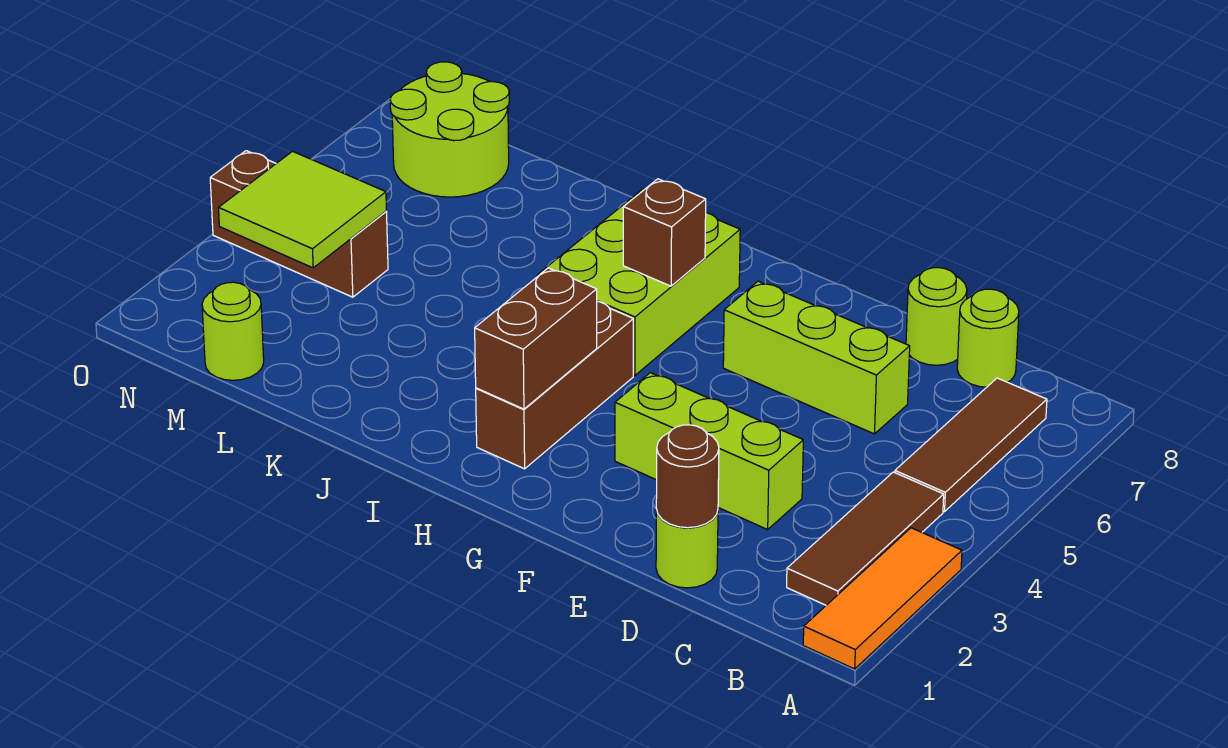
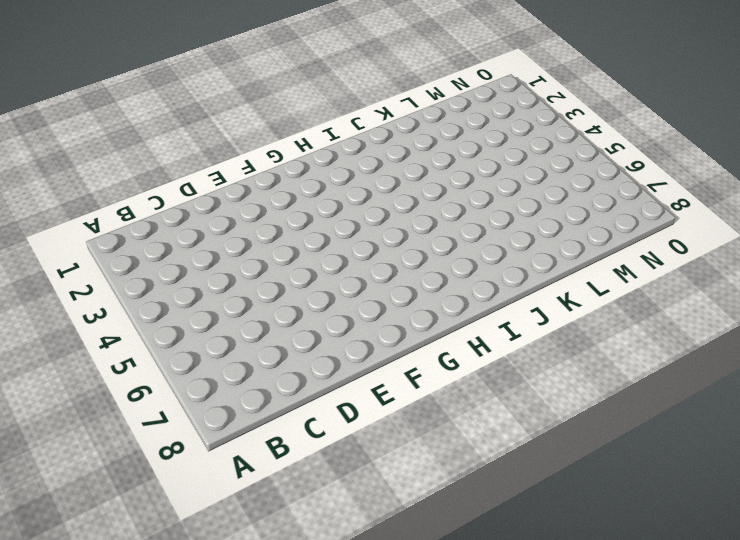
none -> orange tile A1:A3 level 1
none -> brown tile B2:B4 level 1
none -> brown tile B5:B7 level 1

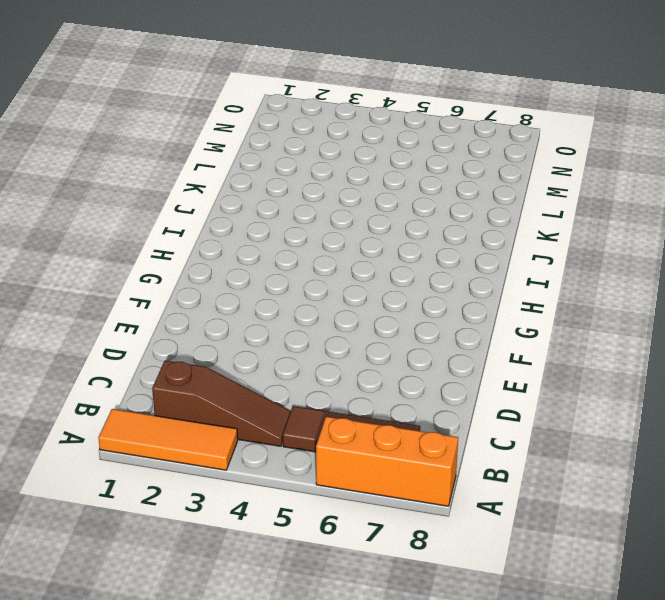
orange brick A6:A8 level 1 -> none
brown slope B2:B4 level 1 top 2 -> brown tile B2:B4 level 1
none -> lime round brick C8 level 1
none -> lime round brick D1 level 1
none -> lime brick D3:F3 level 1

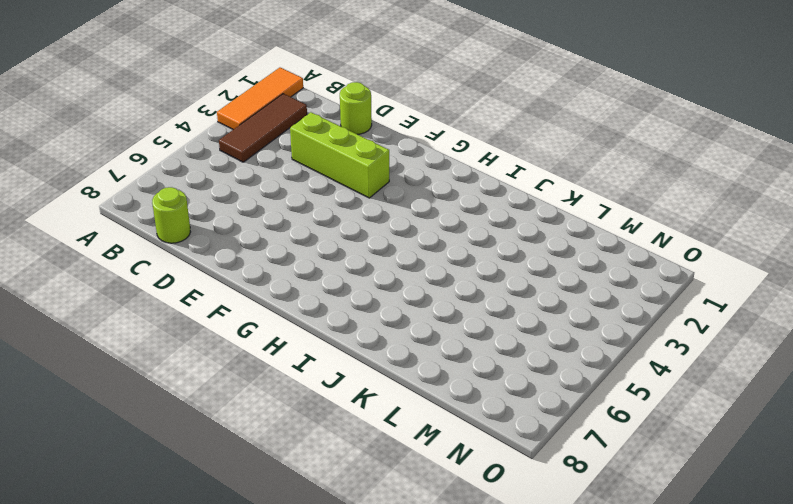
none -> brown tile B5:B7 level 1
none -> lime brick D6:F6 level 1
none -> lime round brick D8 level 1

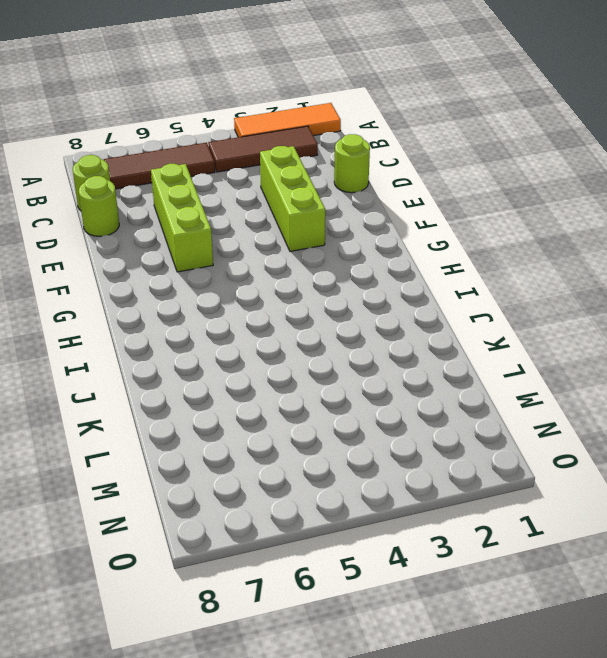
none -> brown brick H2:H4 level 1
none -> lime brick H5:I7 level 1
none -> lime round brick M1 level 1

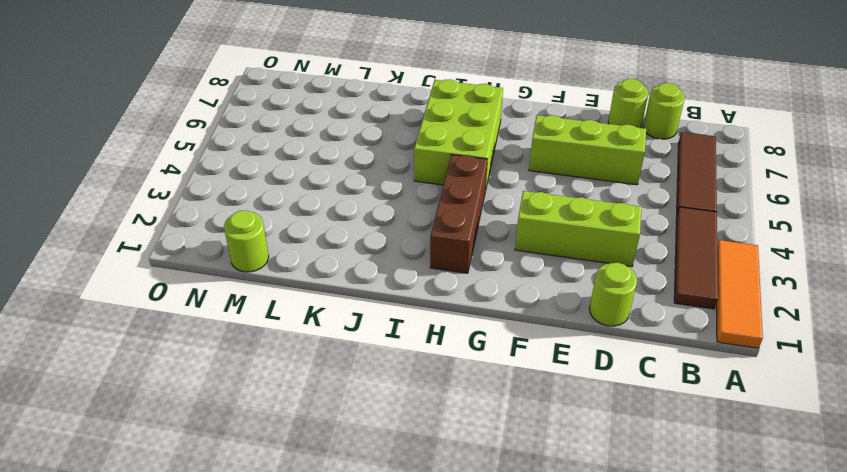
none -> brown brick M4:O4 level 1
none -> lime round brick M7:N8 level 1
none -> brown round brick D1 level 2

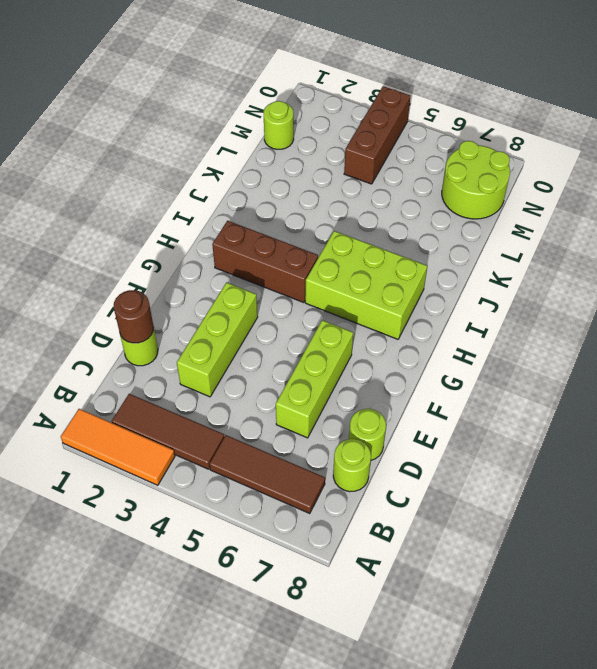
none -> brown brick H2:H3 level 2
none -> brown brick H6 level 2
none -> lime tile M3:N4 level 2

